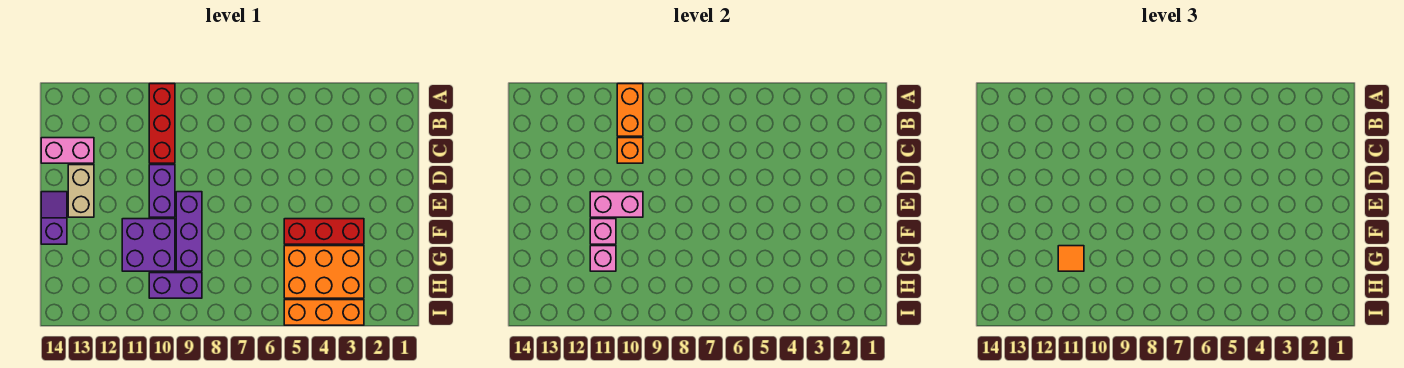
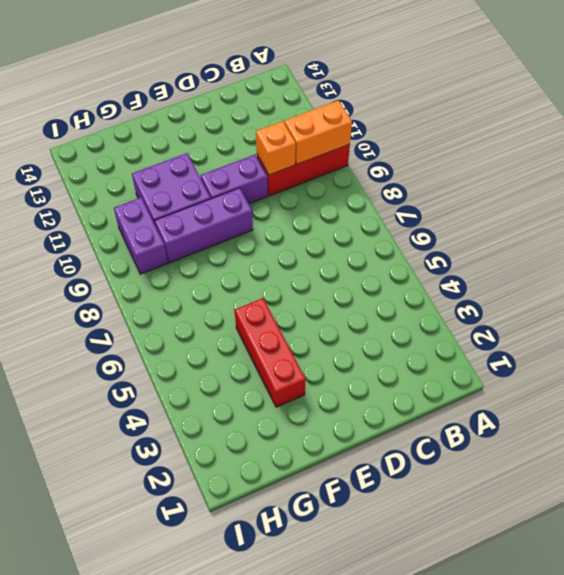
none -> pink brick C13:C14 level 1
none -> tan brick D13:E13 level 1
none -> purple slope E14:F14 level 1 top F

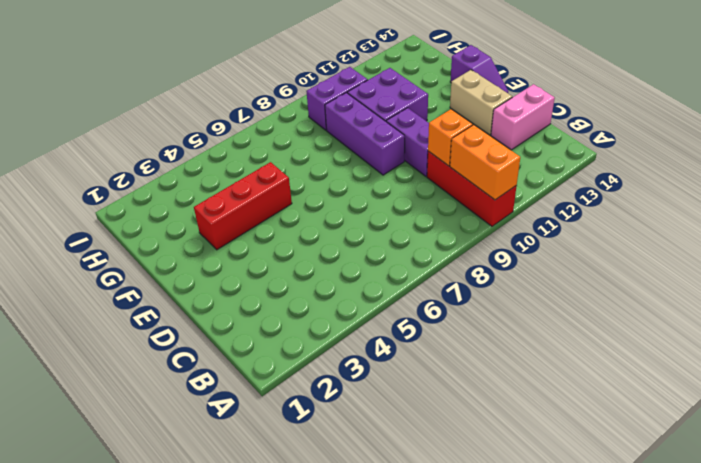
none -> orange brick G3:H5 level 1
none -> orange brick I3:I5 level 1
none -> pink brick E10:E11 level 2

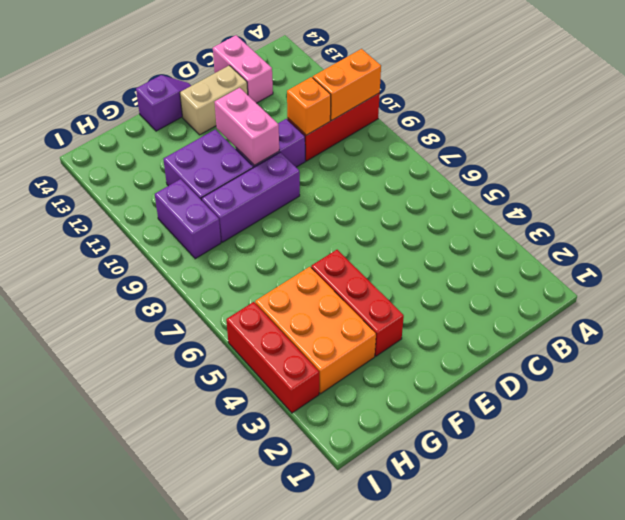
red brick I3:I5 level 1 -> orange brick I3:I5 level 1
none -> pink brick F11 level 2
none -> pink brick G11 level 2
none -> orange tile G11 level 3

